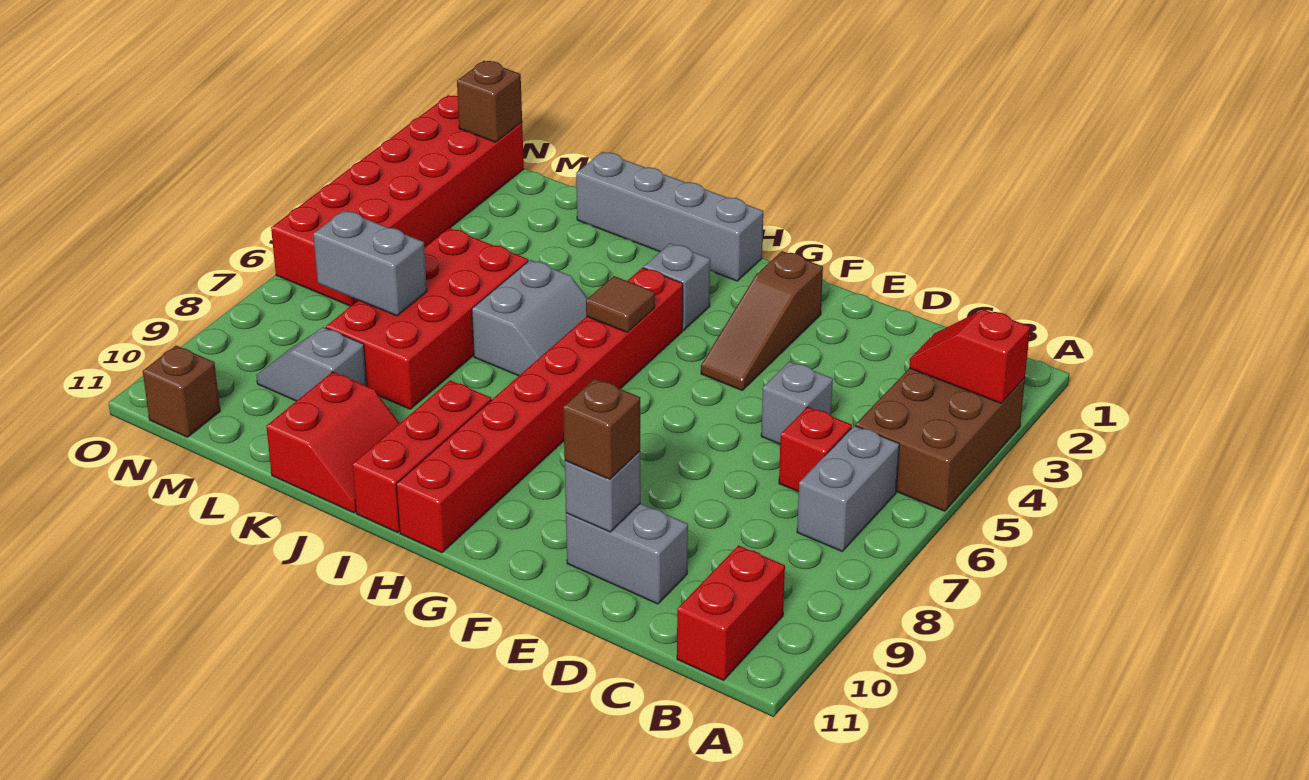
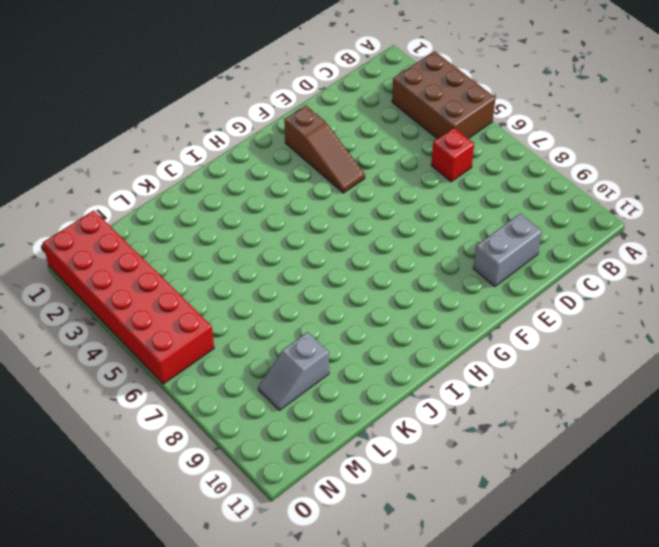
none -> grey brick B6:B7 level 1
none -> red brick B10:B11 level 1
none -> grey brick D5 level 1

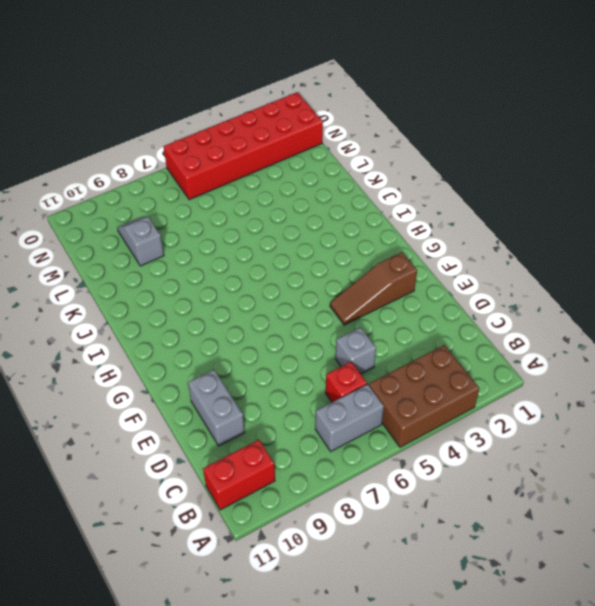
none -> grey brick H1:K1 level 1
none -> grey brick H3 level 1
none -> red brick H4:H11 level 1

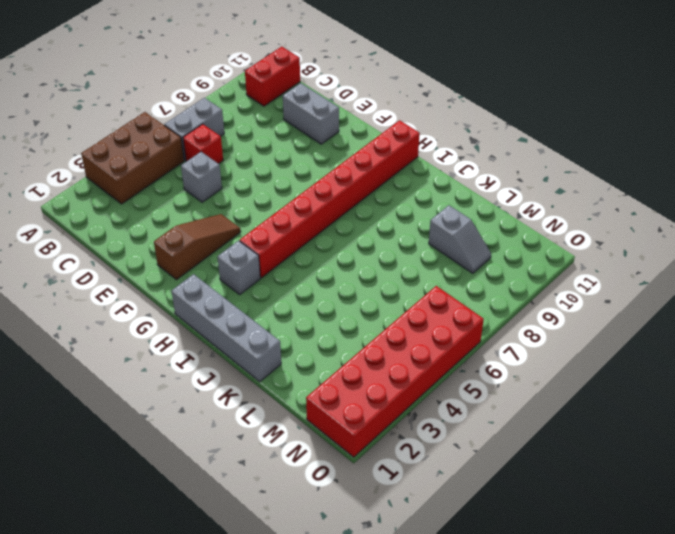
none -> grey slope I5:J6 level 1 top J
none -> red brick I9:I11 level 1
none -> red slope J10:K11 level 1 top K

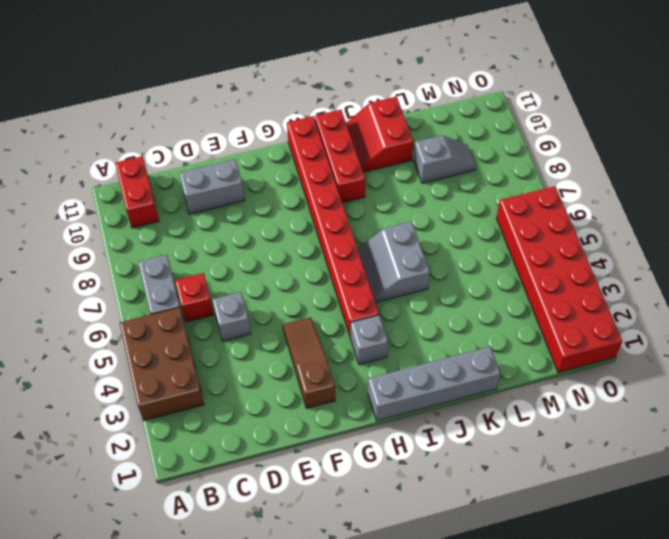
none -> red brick K5:L8 level 1
none -> brown brick N11 level 1
none -> red slope A3:B3 level 2 top A

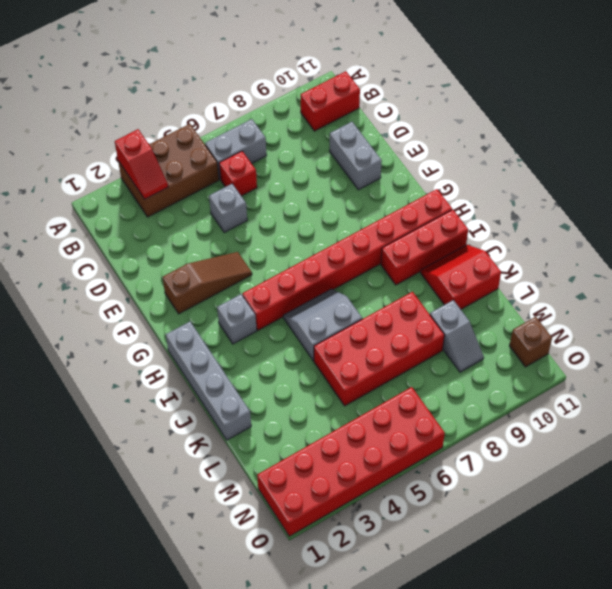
none -> grey brick E10 level 2
none -> brown tile H5 level 2
none -> grey brick L7:M7 level 2

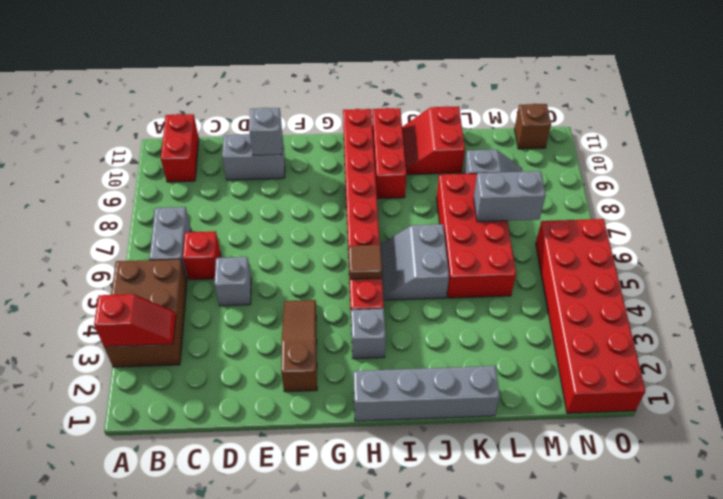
none -> brown brick N1 level 2
none -> brown brick E10 level 3

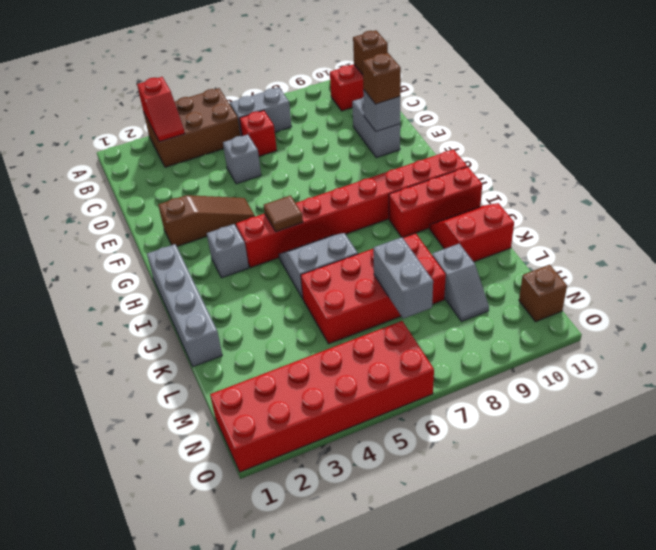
brown brick B11 level 2 -> brown brick N1 level 2

